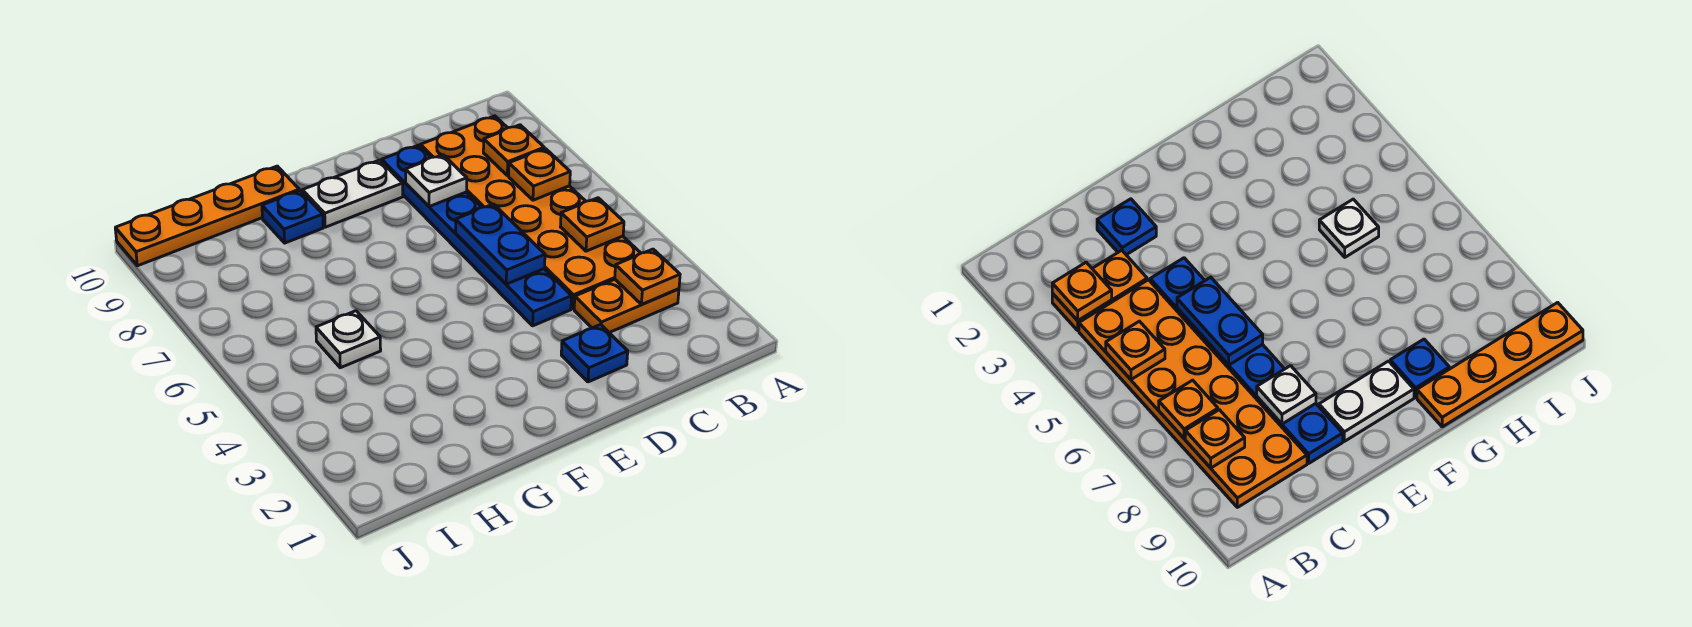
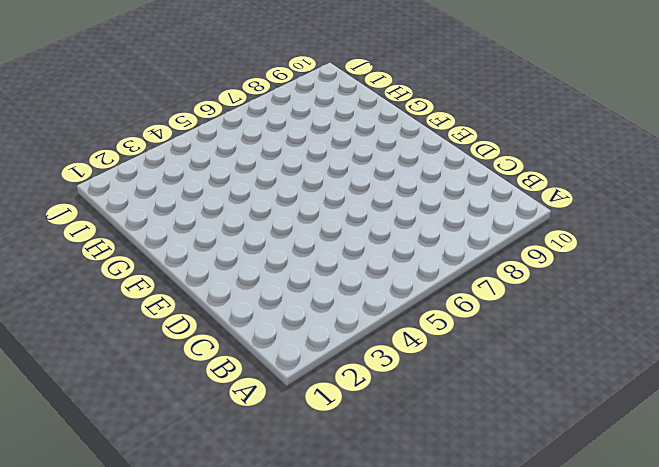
none -> orange plate B3:C3 level 1
none -> orange plate B4:C9 level 1
none -> blue plate D2 level 1

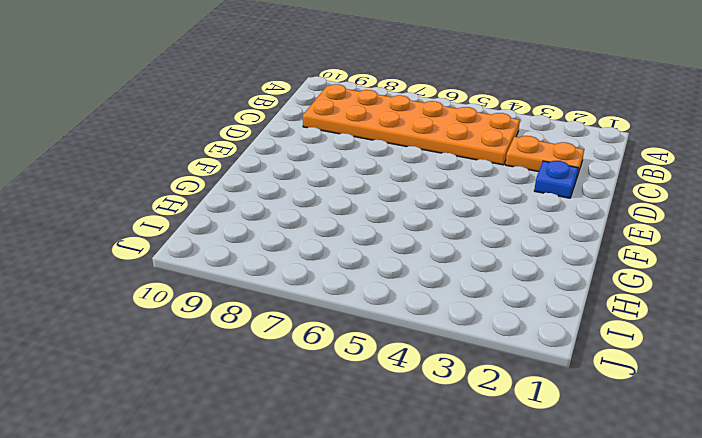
orange plate C2:C3 level 1 -> orange plate B3:C3 level 1
none -> blue plate D4:D9 level 1
none -> white plate E9:F9 level 1
none -> blue plate G9 level 1

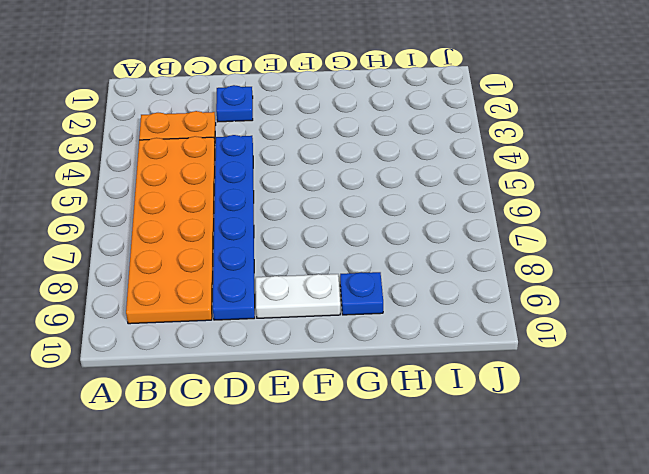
none -> orange plate G10:J10 level 1
none -> white plate H5 level 1
none -> orange plate B3 level 2

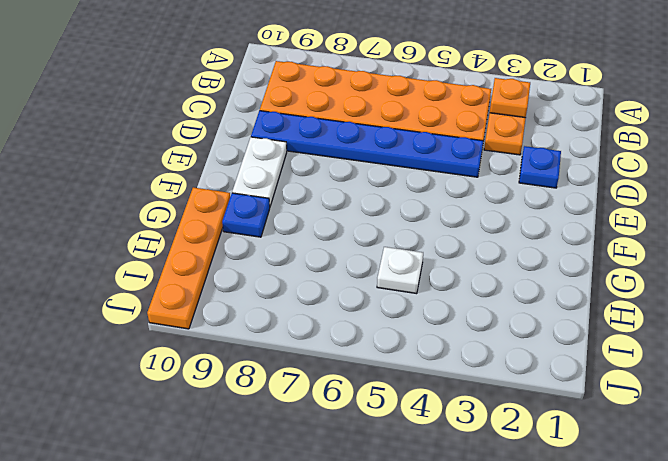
none -> orange plate B5 level 2
none -> orange plate B7 level 2
none -> orange plate B8 level 2

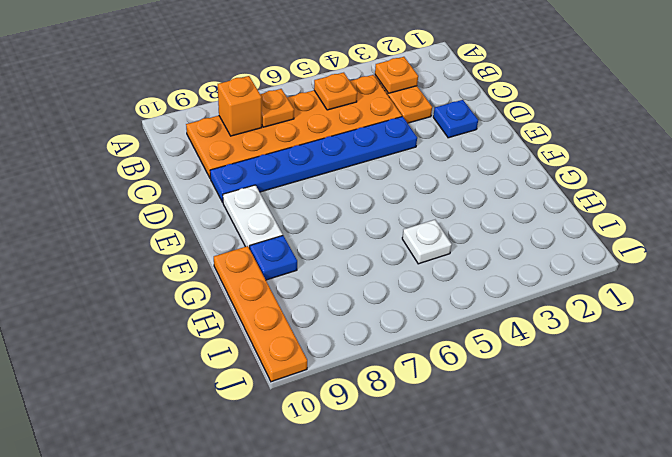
orange brick B8 level 2 -> orange plate B8 level 2
none -> blue plate D5:D6 level 2
none -> white plate D8 level 2

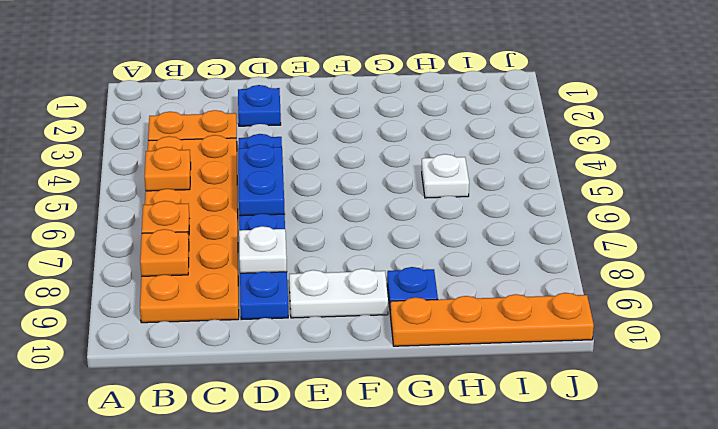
none -> orange plate B3 level 2

